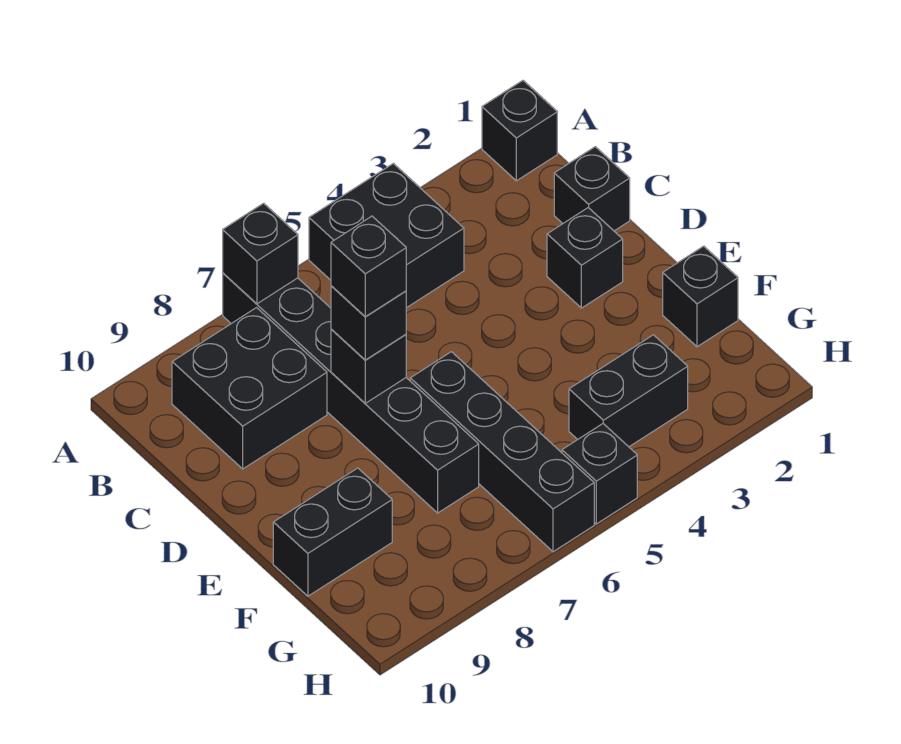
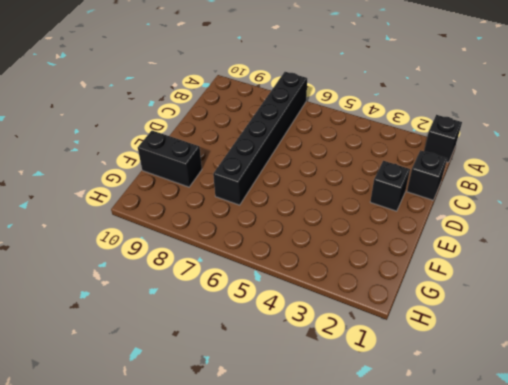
none -> black brick A4:B5 level 1
none -> black brick B8:C9 level 1
none -> black brick E6:H6 level 1

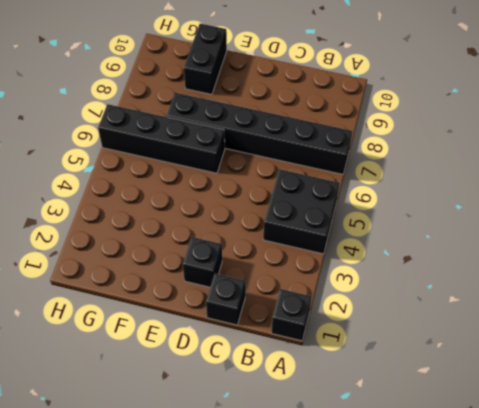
none -> black brick B8:C9 level 1
none -> black brick F1 level 1
none -> black brick G3:G4 level 1

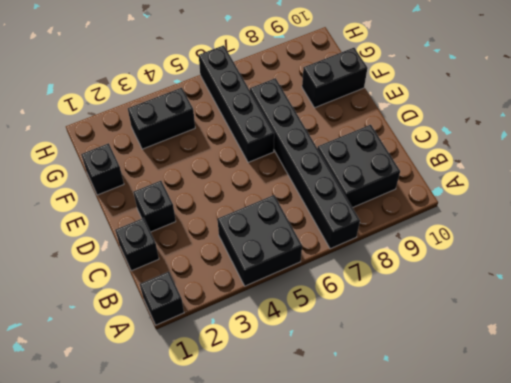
none -> black brick H5 level 1
none -> black brick A7 level 2
none -> black brick D7 level 2

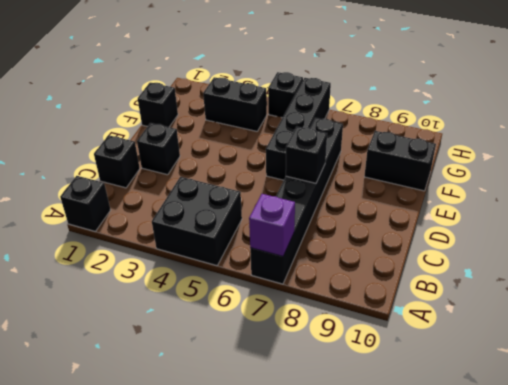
purple brick A7 level 2 -> black brick A7 level 2
none -> black brick B8:C9 level 1
none -> black brick D7 level 3
none -> black brick D7 level 4

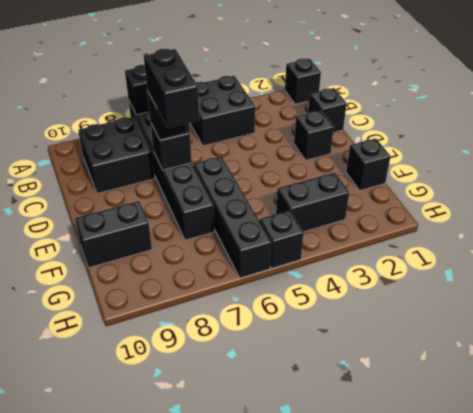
black brick D7:E7 level 4 -> black brick D7 level 4

